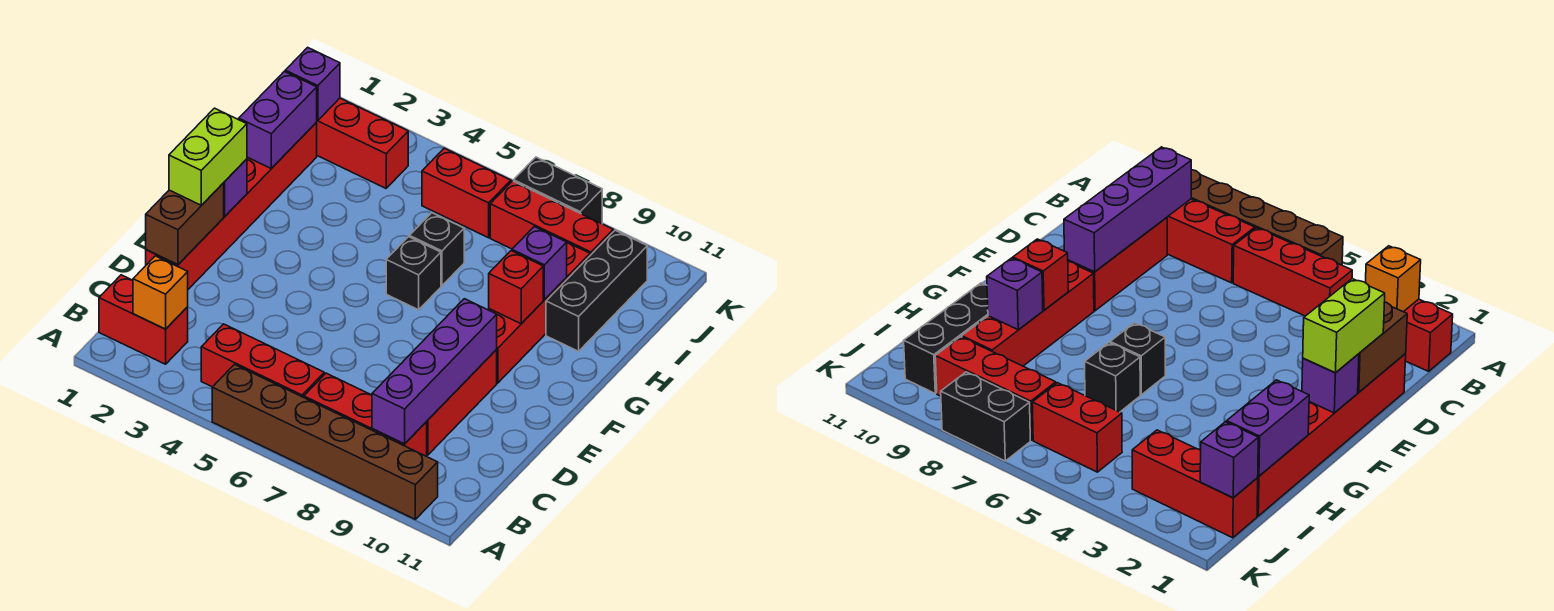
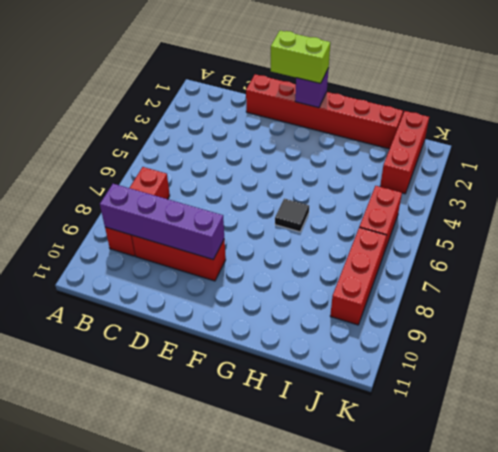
black tile G6 level 1 -> black brick G6 level 1
none -> brown brick A5:A10 level 1
none -> red brick B1:B2 level 1
none -> red brick B4:B6 level 1

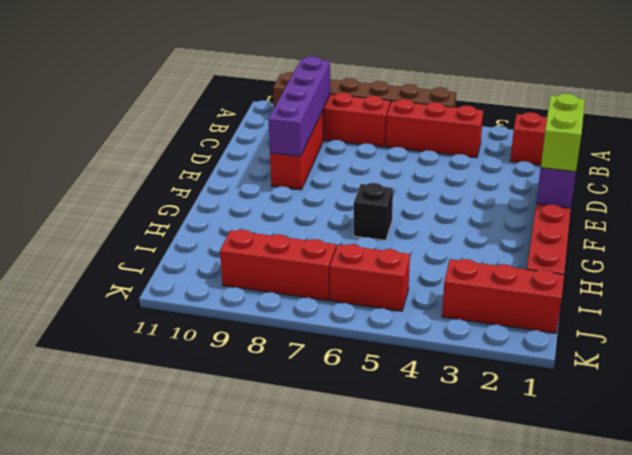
none -> red brick F9:I9 level 1
none -> black brick H6 level 1
none -> black brick H10:J10 level 1

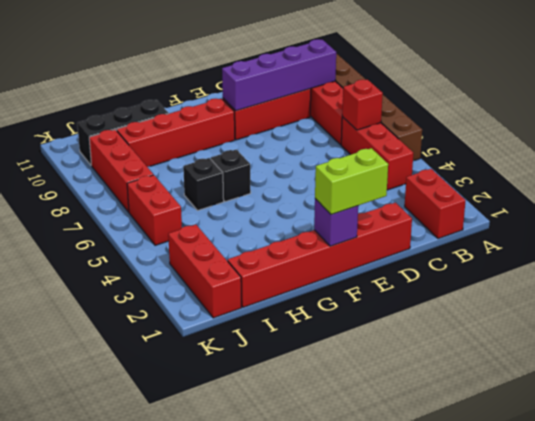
red brick B6 level 2 -> red brick G9 level 2
none -> black brick K7:K8 level 1
none -> orange brick B2 level 2
none -> brown brick D1:E1 level 2

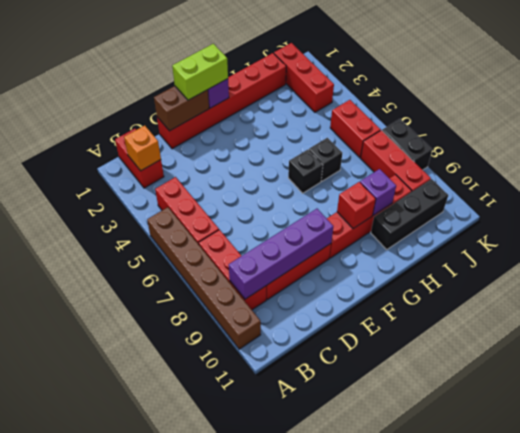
none -> purple brick H1:I1 level 2
none -> purple brick J1 level 2

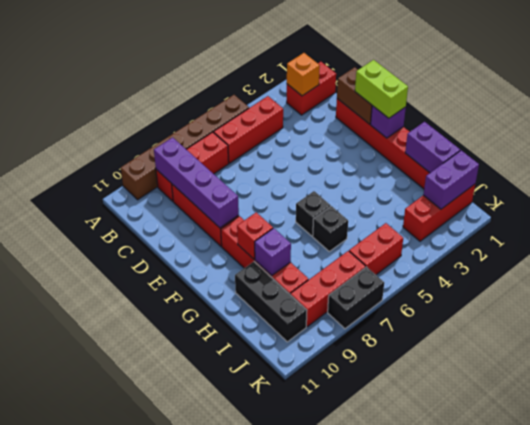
purple brick J1:J2 level 2 -> purple brick J1 level 2

